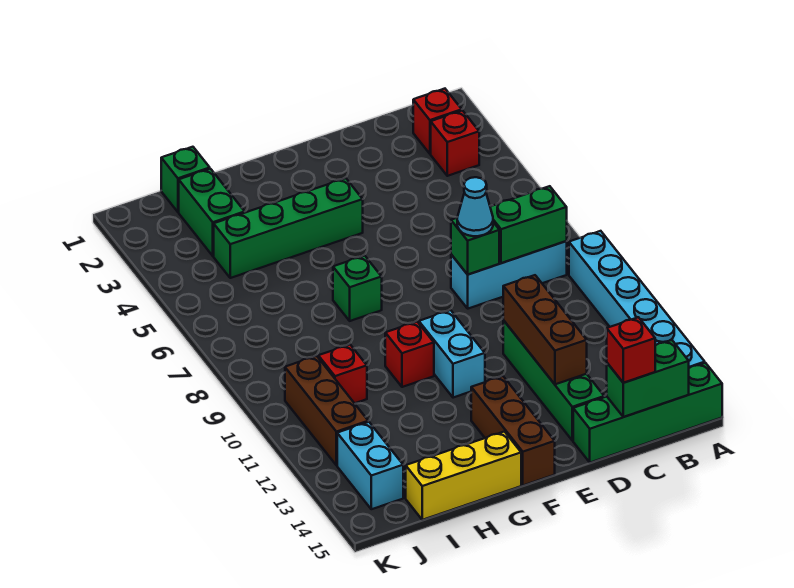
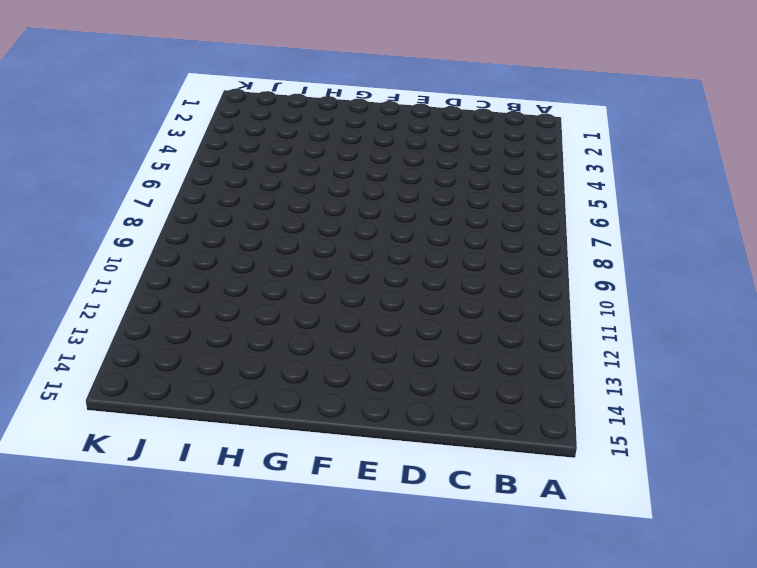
none -> cyan brick A9:A14 level 1
none -> green brick A15:D15 level 1
none -> red brick B2 level 1

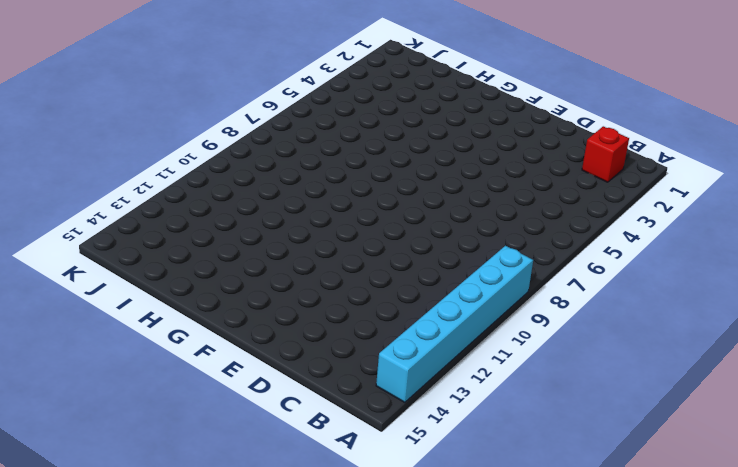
none -> green brick A15:D15 level 1
none -> red brick B3 level 1
none -> cyan brick B8:D8 level 1

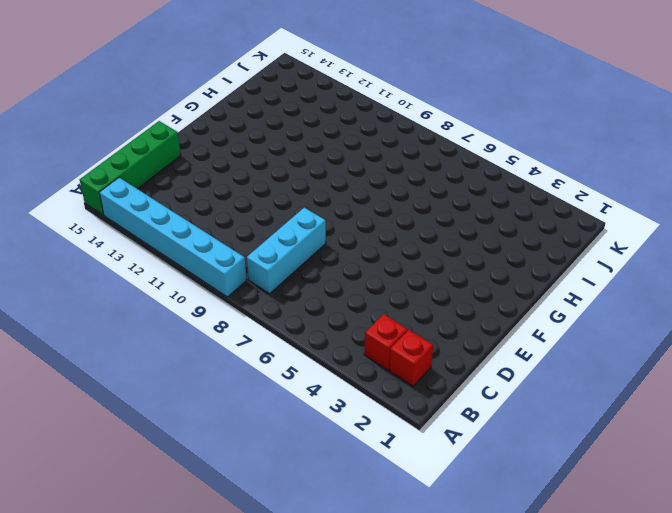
none -> green brick D11:D14 level 1
none -> green brick F4:I4 level 1
none -> cyan brick F10:F11 level 1

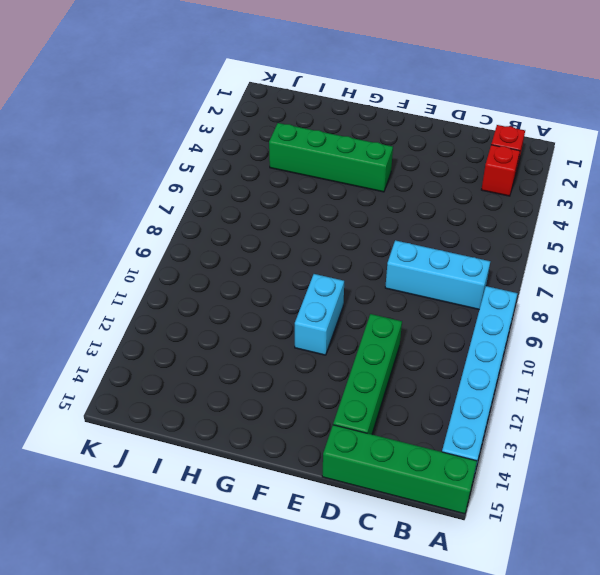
none -> brown brick F13:F15 level 1
none -> green brick G7 level 1
none -> red brick G10 level 1

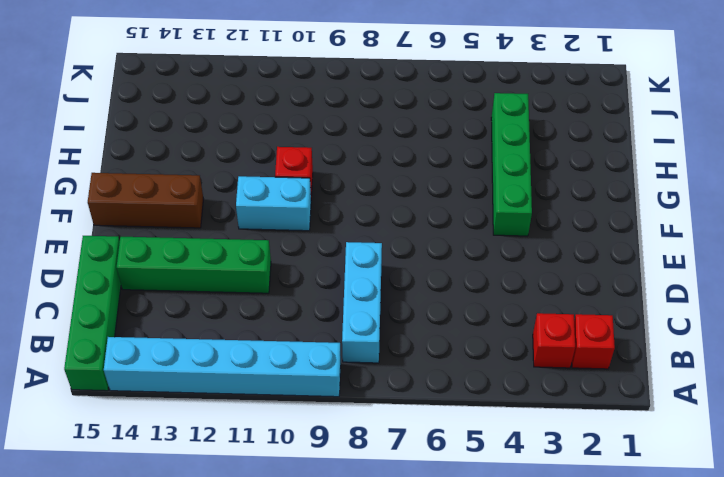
none -> green brick G7 level 1
none -> yellow brick G15:I15 level 1
none -> green brick I1 level 1

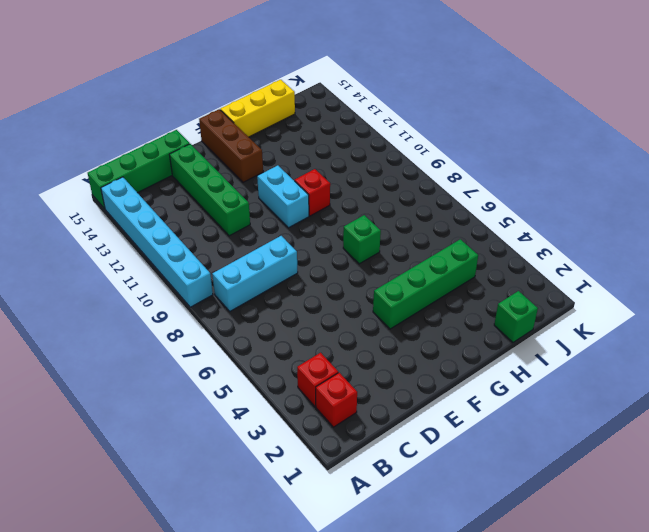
none -> green brick I2:I3 level 1
none -> red brick I10 level 1
none -> brown brick J10:J12 level 1

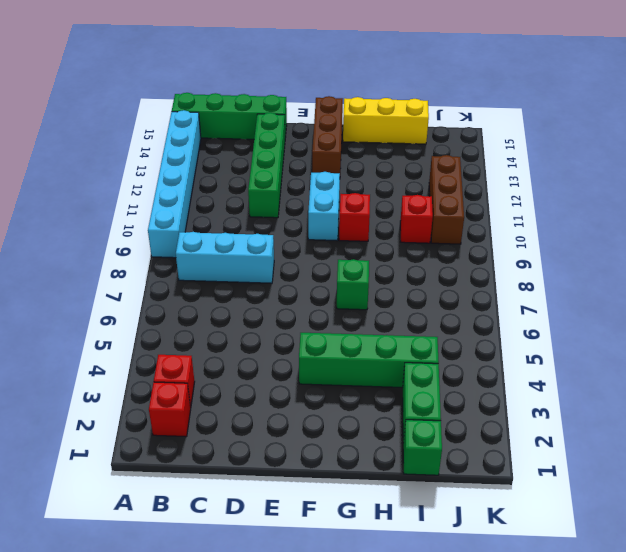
none -> cyan brick J13:J14 level 1
none -> green brick B8:C8 level 2
none -> green brick B15:C15 level 2

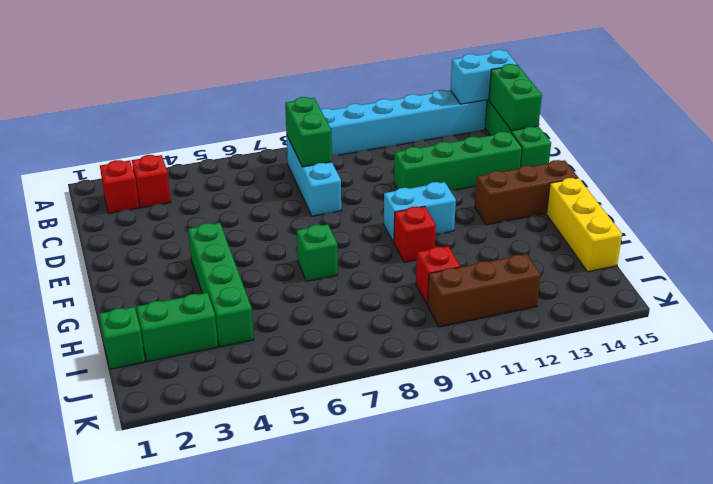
cyan brick A14:A15 level 2 -> cyan brick J13:J14 level 1
none -> green brick D8 level 2
none -> brown brick D11:D13 level 2
none -> red brick C15 level 3

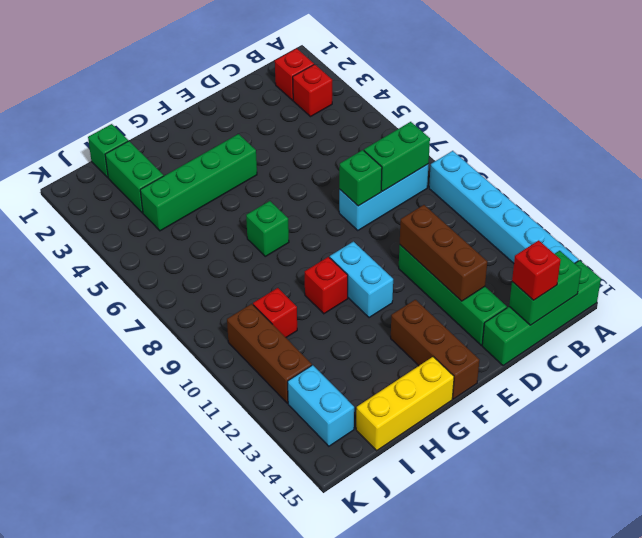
none -> cyan cone D8 level 3

